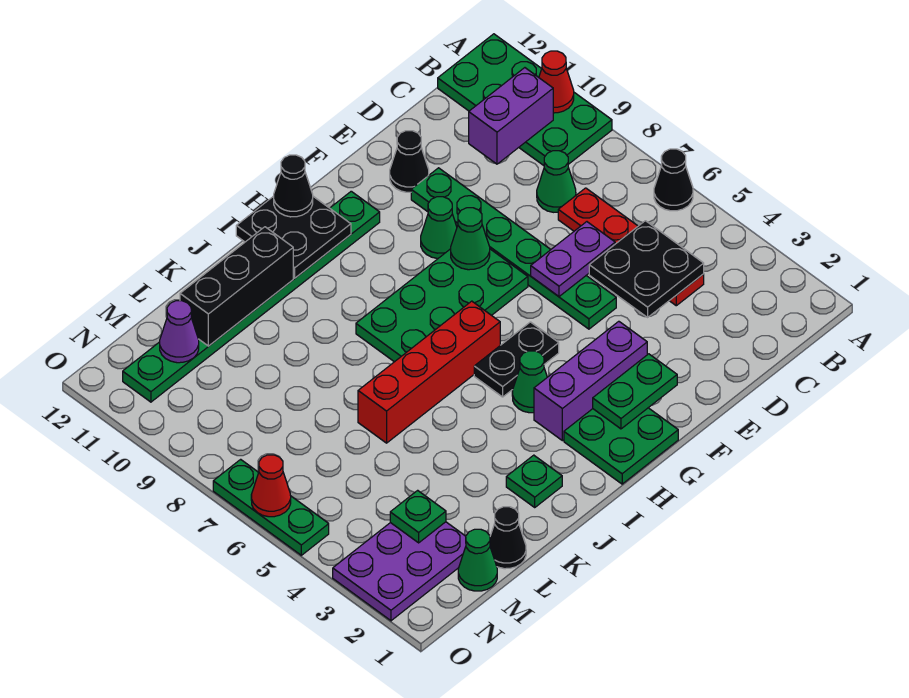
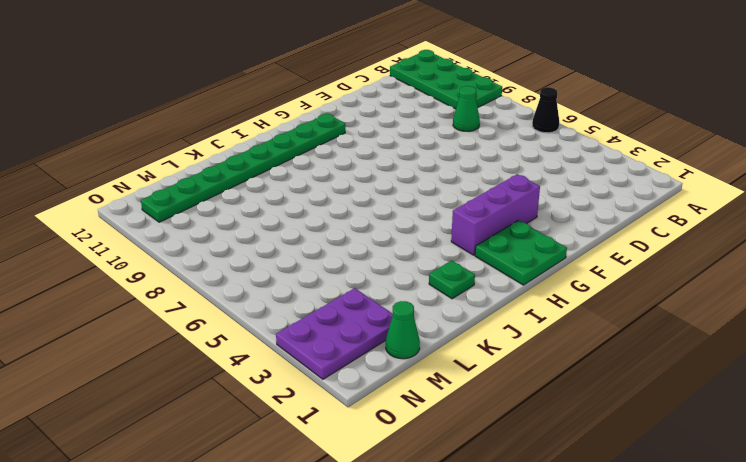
none -> red plate C4:C7 level 1
none -> green plate E5:E10 level 1
none -> black cone E11 level 1
none -> green plate F7:I8 level 1

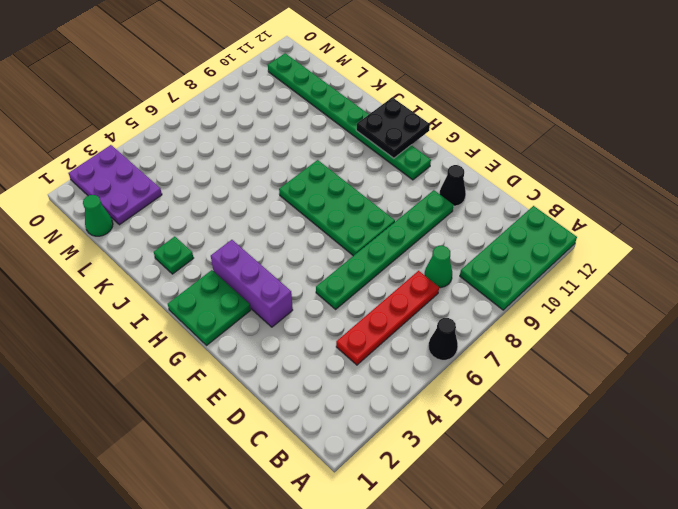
none -> green cone F9 level 1
none -> black plate G5:H5 level 1
none -> green cone H4 level 1
none -> red brick H6:K6 level 1

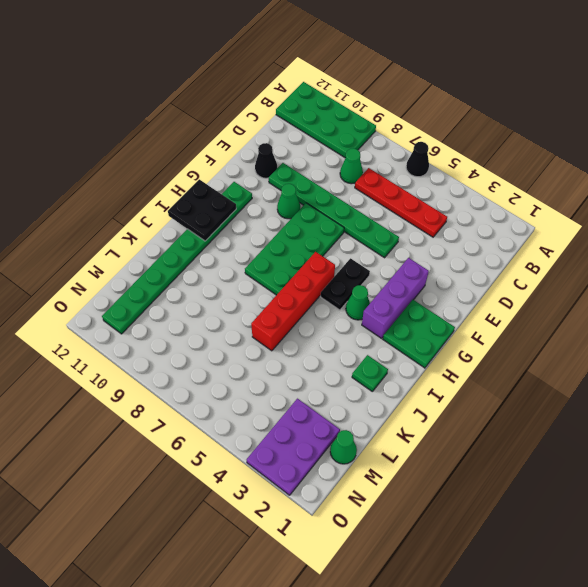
none -> black cone L1 level 1
none -> green plate O5:O7 level 1
none -> red cone A10 level 2
none -> purple brick B10:C10 level 2

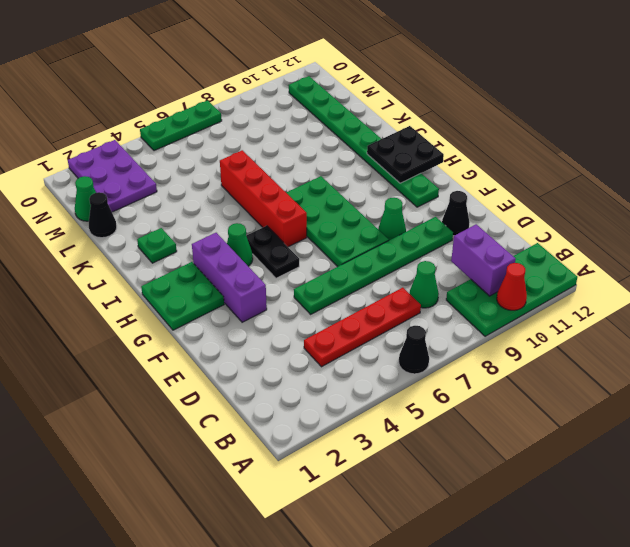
none -> black plate C4:D5 level 2
none -> purple plate D6:E6 level 2
none -> green plate F2:G2 level 2
none -> green cone F8 level 2

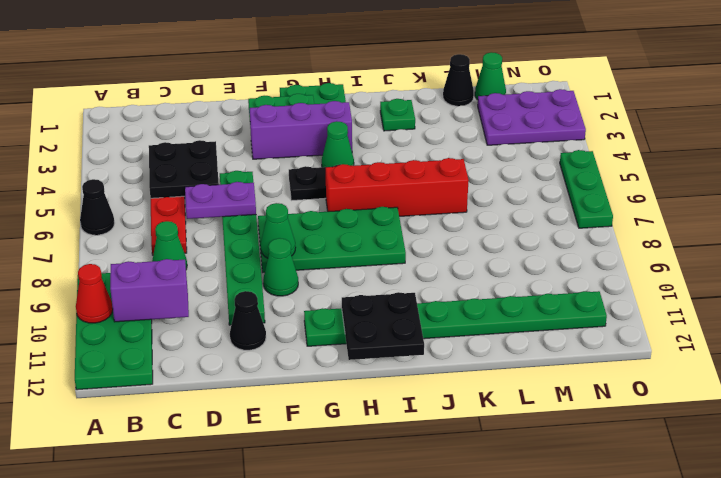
none -> black brick J11:L11 level 2
none -> green plate M3 level 2
none -> purple cone M11 level 2
none -> red cone O6 level 2

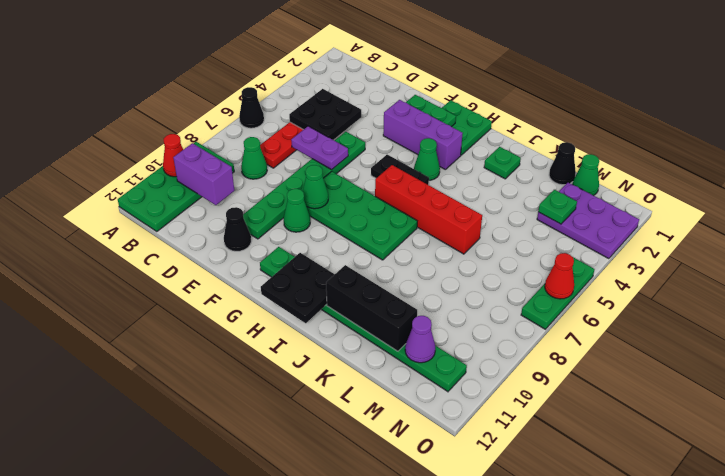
none -> black cone H12 level 3

